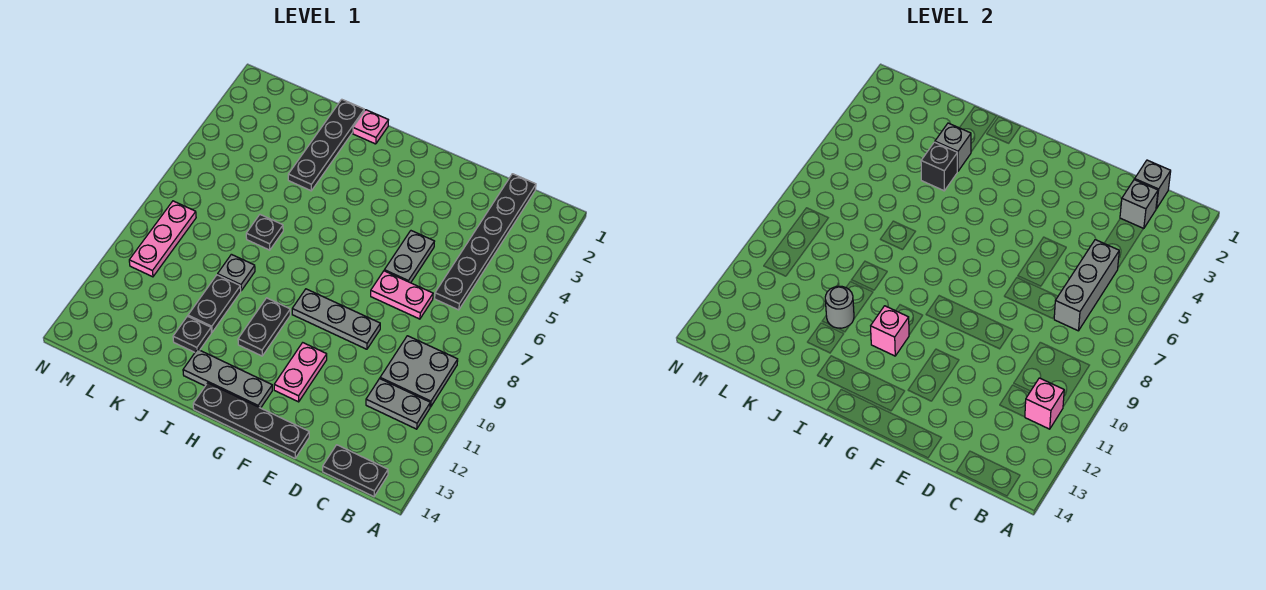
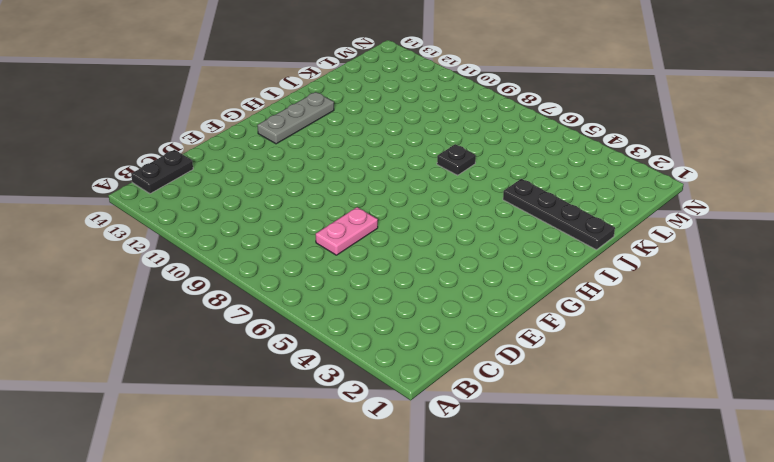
none -> grey plate B9:C10 level 1
none -> grey plate B11:C11 level 1
none -> black plate C1:C6 level 1

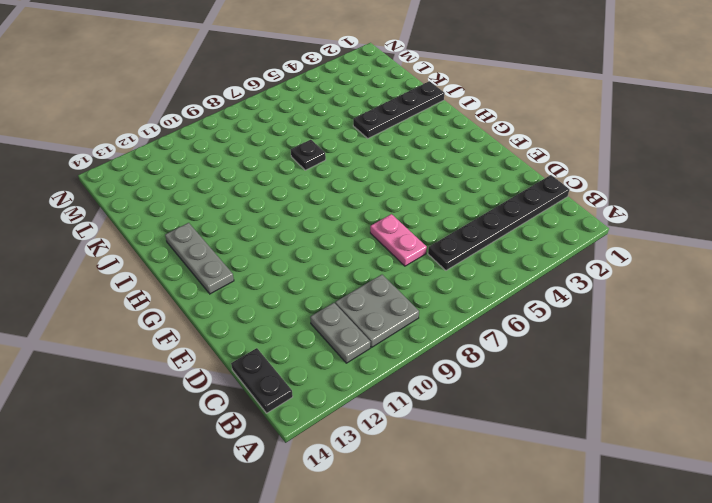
none -> grey plate E5:E6 level 1
none -> grey plate E9:G9 level 1
none -> black plate E14:H14 level 1

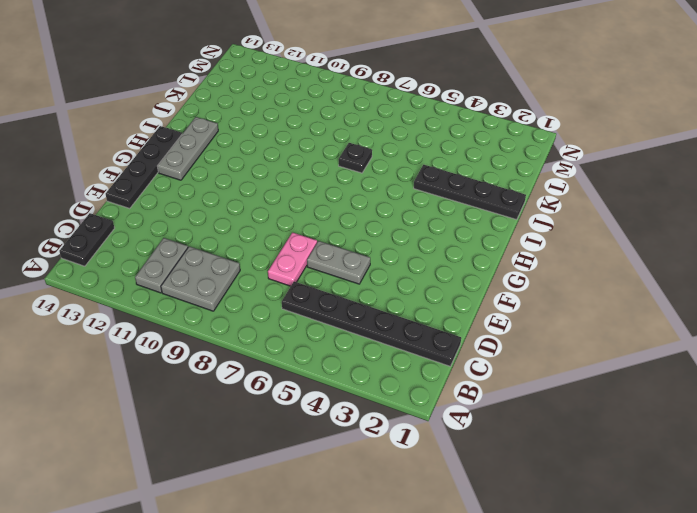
none -> grey plate E9:G9 level 1
none -> pink plate F11:F12 level 1
none -> black plate H10:H11 level 1

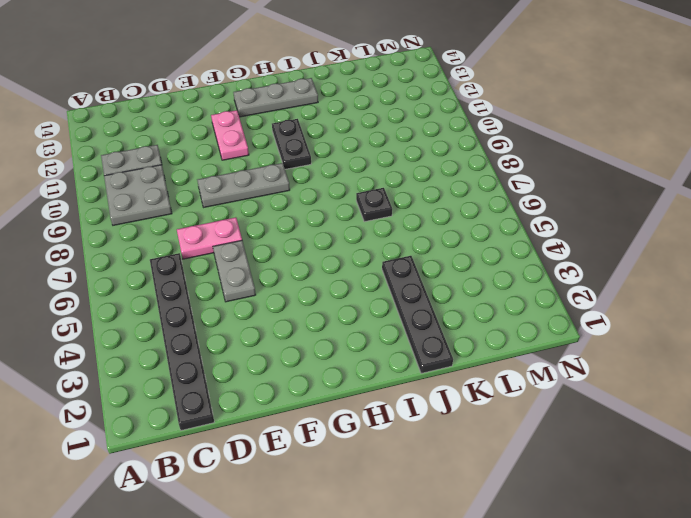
none -> black plate B14:C14 level 1
none -> black plate E14:H14 level 1
none -> pink plate I1 level 1

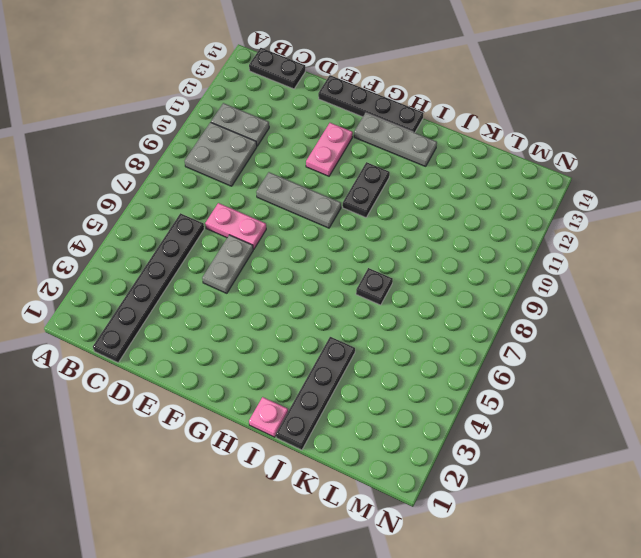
none -> grey plate J9 level 1
none -> black plate J10:J11 level 1
none -> black plate J12 level 1

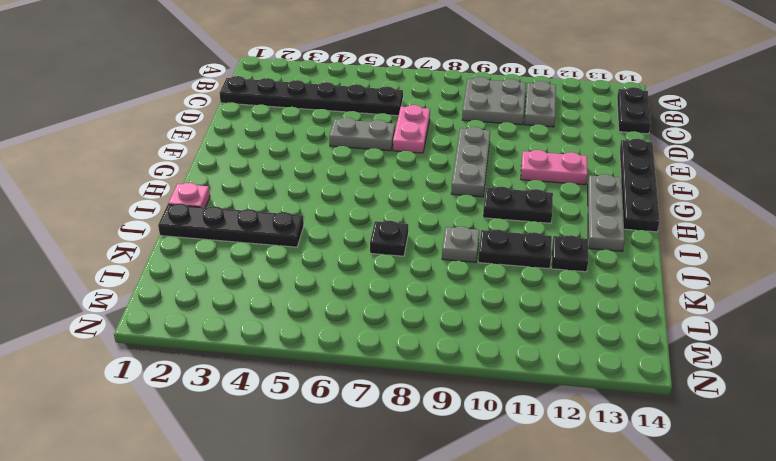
none -> pink plate M8:M10 level 1
none -> pink brick B11 level 2
none -> grey brick C1 level 2

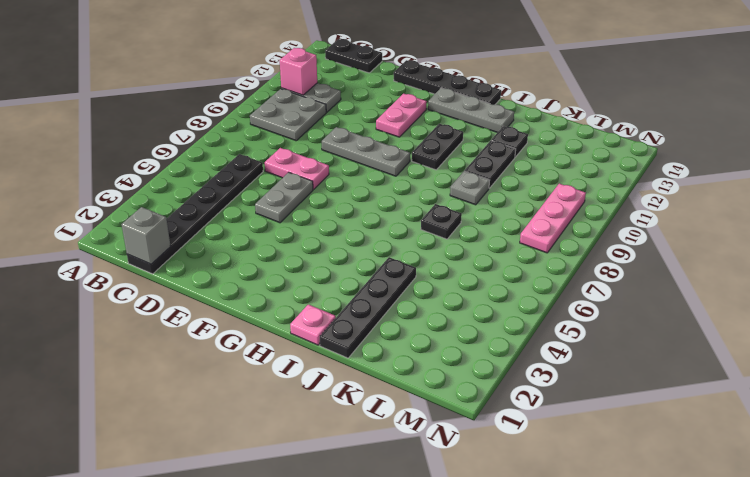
none -> grey brick C2 level 2
none -> grey brick C5:C7 level 2
none -> pink brick H11 level 2

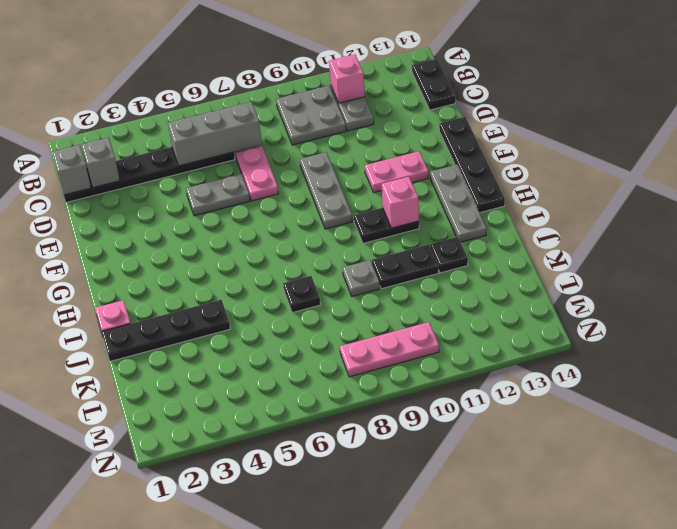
none -> grey brick J3 level 2
none -> black brick J4 level 2
none -> grey round brick J11 level 2

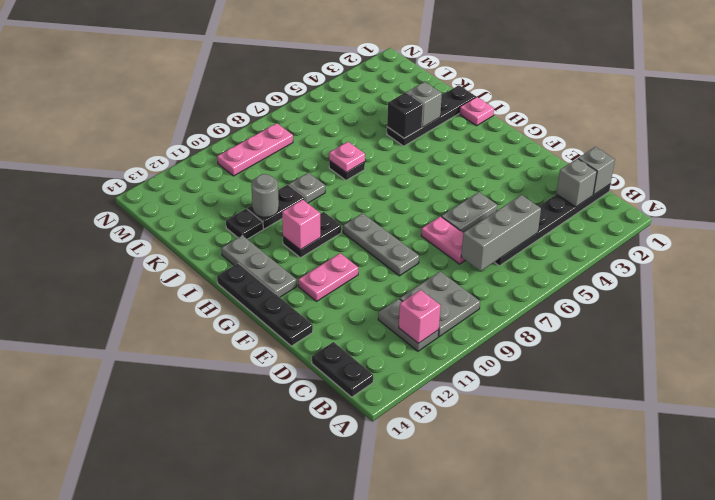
pink plate J7 level 2 -> none

